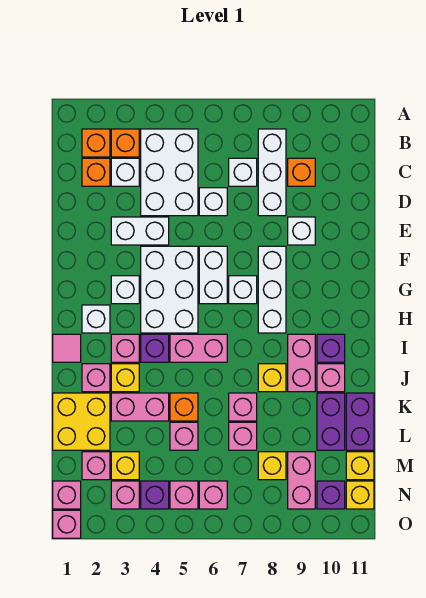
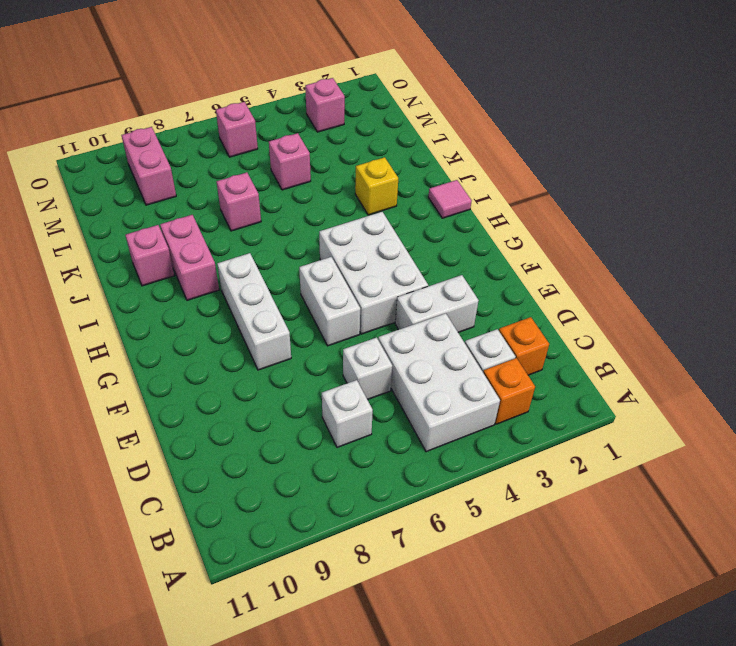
none -> orange brick B2 level 1
none -> white brick B8:D8 level 1
none -> orange brick C9 level 1
none -> white brick E9 level 1

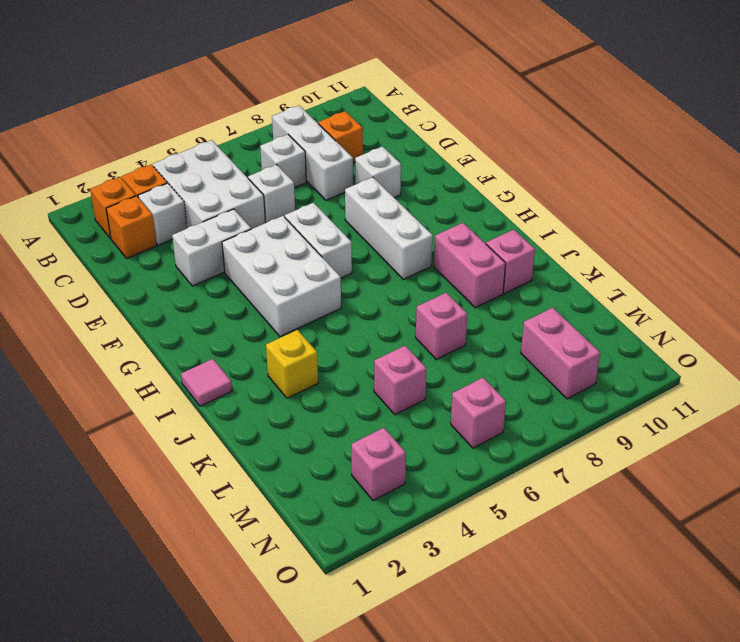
none -> white brick G3 level 1
none -> white brick G7 level 1
none -> white brick H2 level 1
none -> pink brick I3 level 1

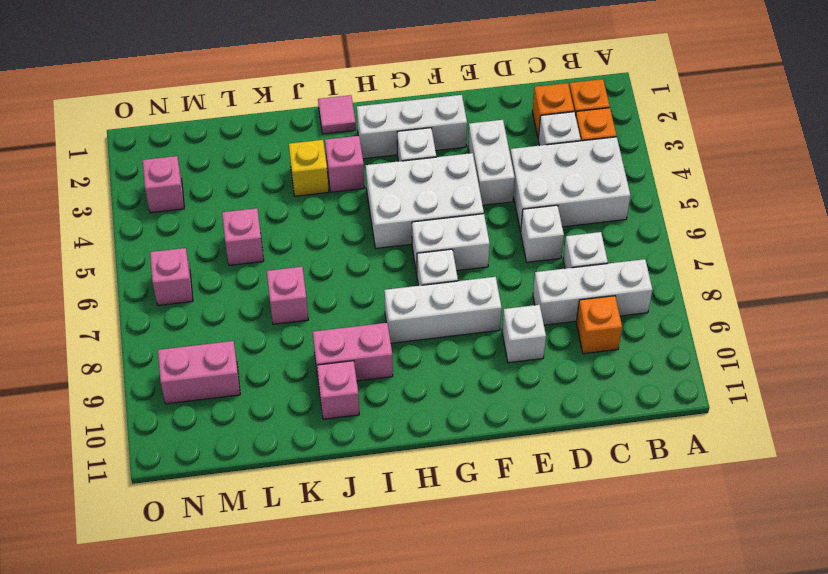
white brick F2:H2 level 1 -> white brick H2 level 1
none -> purple brick I4 level 1
none -> pink brick I5:I6 level 1
none -> purple brick I10 level 1
none -> pink brick J2 level 1

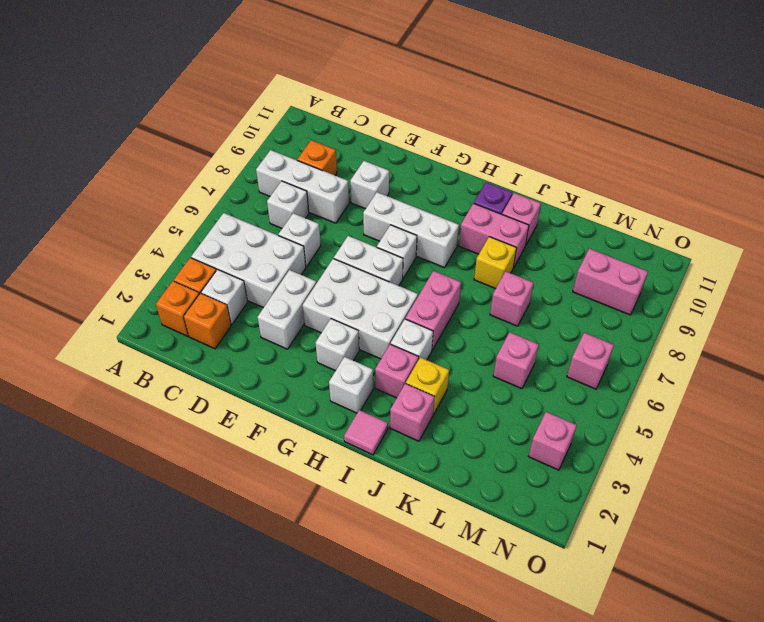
white brick I4 level 1 -> purple brick I4 level 1
none -> yellow brick K1:L2 level 1
none -> pink brick K3:K4 level 1
none -> orange brick K5 level 1
none -> purple brick K10:L10 level 1

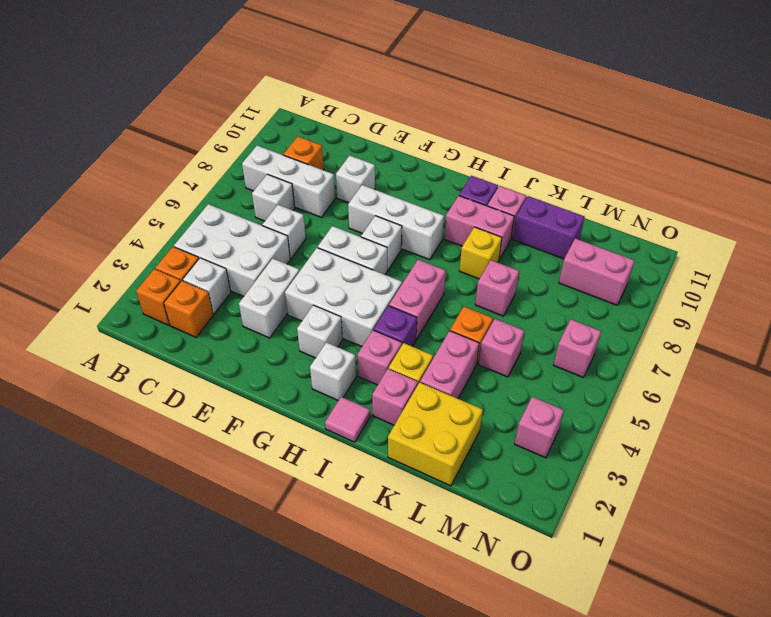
none -> purple brick K11:L11 level 1
none -> pink brick L7 level 1
none -> pink brick M2 level 1
none -> yellow brick M3 level 1

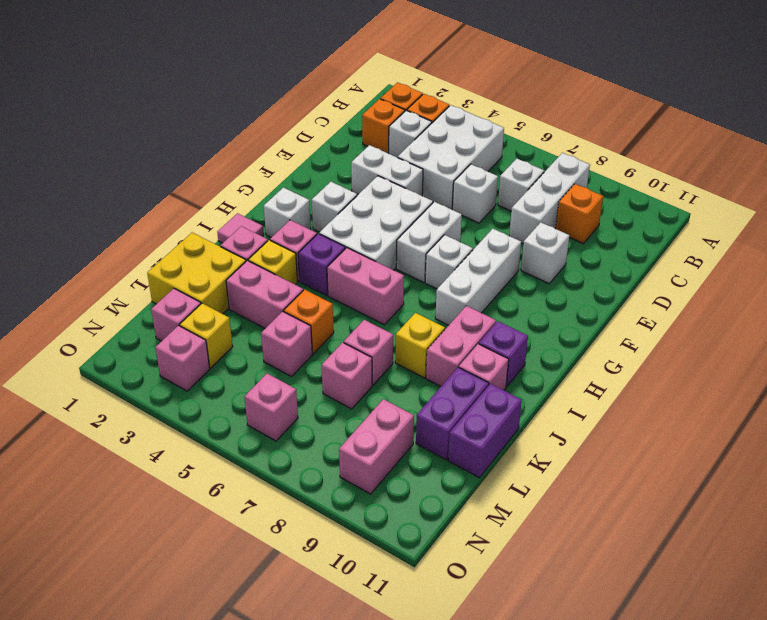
none -> yellow brick M8 level 1
none -> yellow brick M11 level 1
none -> pink brick N1 level 1
none -> purple brick N4 level 1

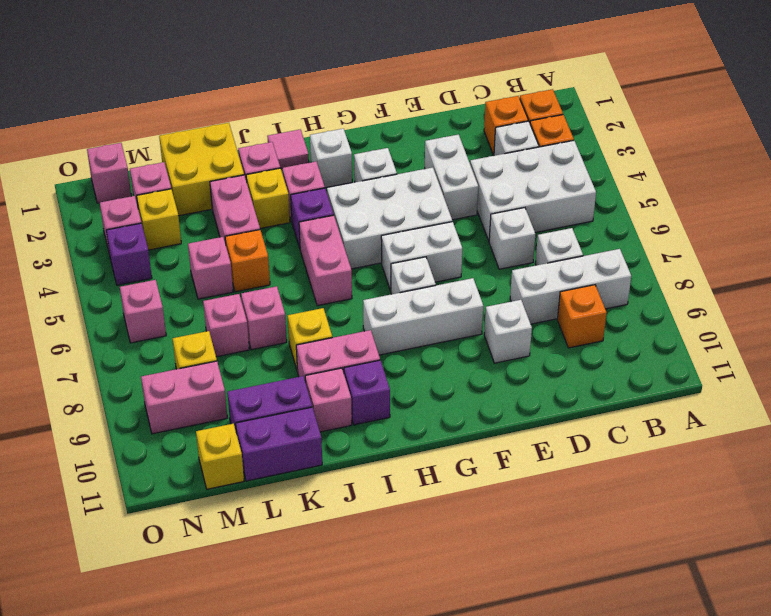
none -> pink brick N5 level 1
none -> purple brick N10 level 1
none -> yellow brick N11 level 1
none -> pink brick O1 level 1

